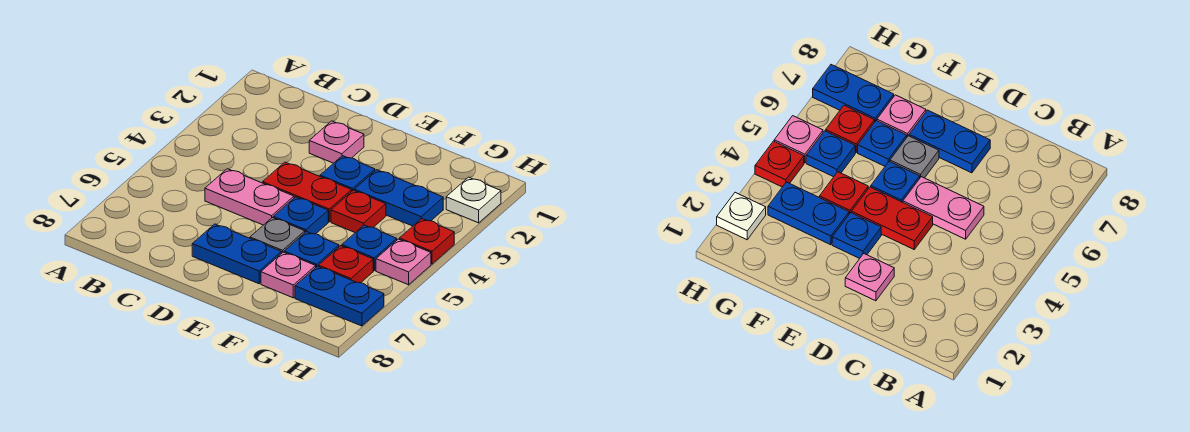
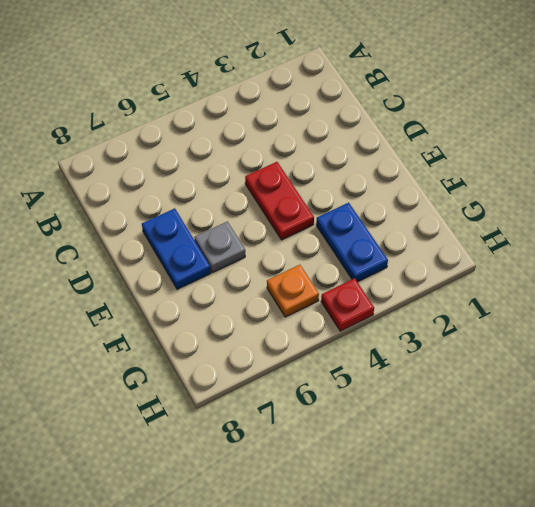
orange plate G5 level 1 -> blue plate G5 level 1
none -> pink plate C5:D5 level 1
none -> pink plate D2 level 1
none -> blue plate E3 level 1

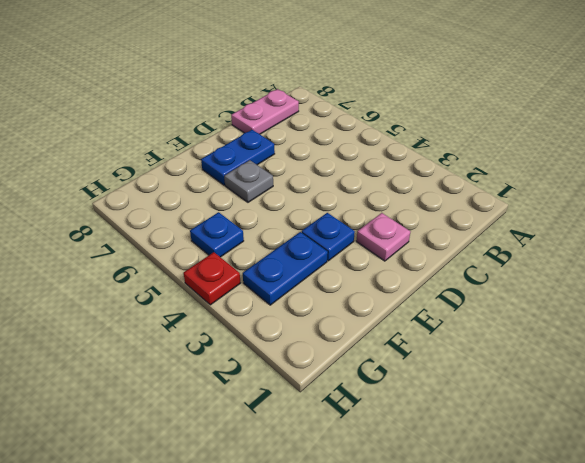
pink plate B8:C8 level 1 -> pink plate C5:D5 level 1
none -> red plate D4:E4 level 1
none -> blue plate E5 level 1
none -> red plate F4 level 1

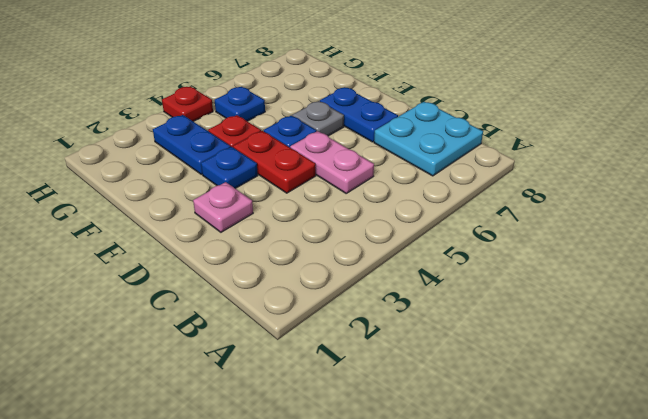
cyan plate B7:C8 level 1 -> none
none -> blue plate F6 level 1
none -> pink plate F7 level 1
none -> red plate G6 level 1

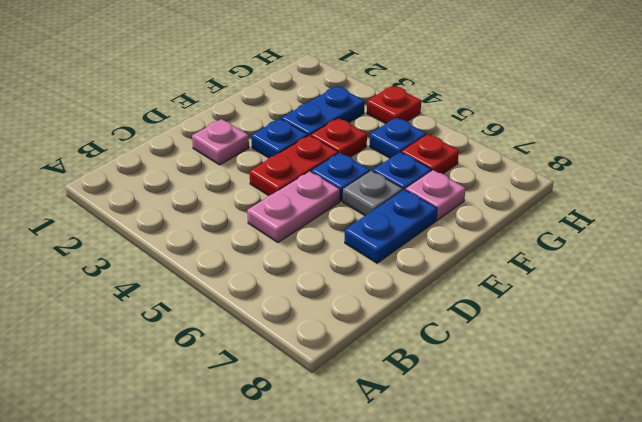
none -> blue plate G7:H7 level 1
none -> white plate H2 level 1
none -> pink plate H5 level 1

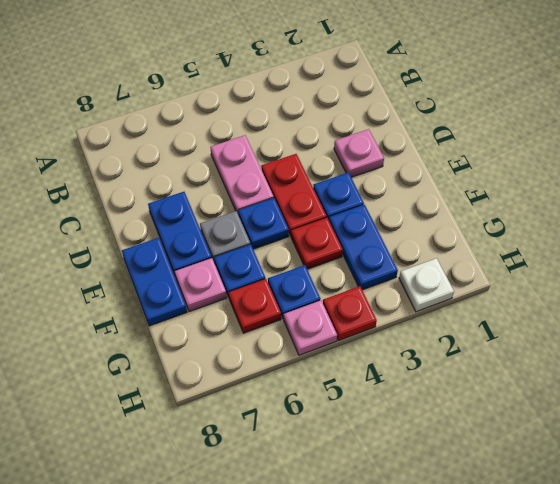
blue plate E8:F8 level 1 -> blue plate G7:H7 level 1

